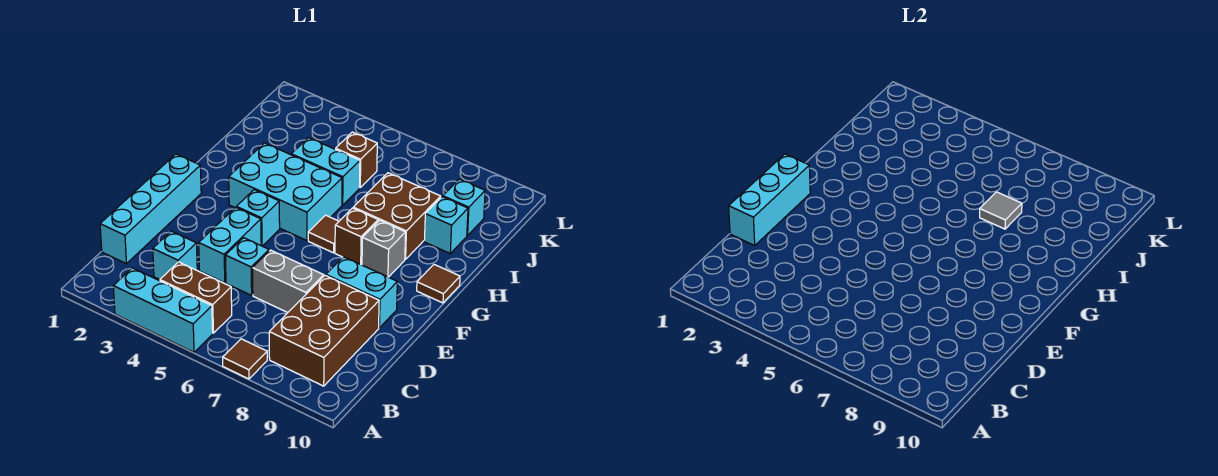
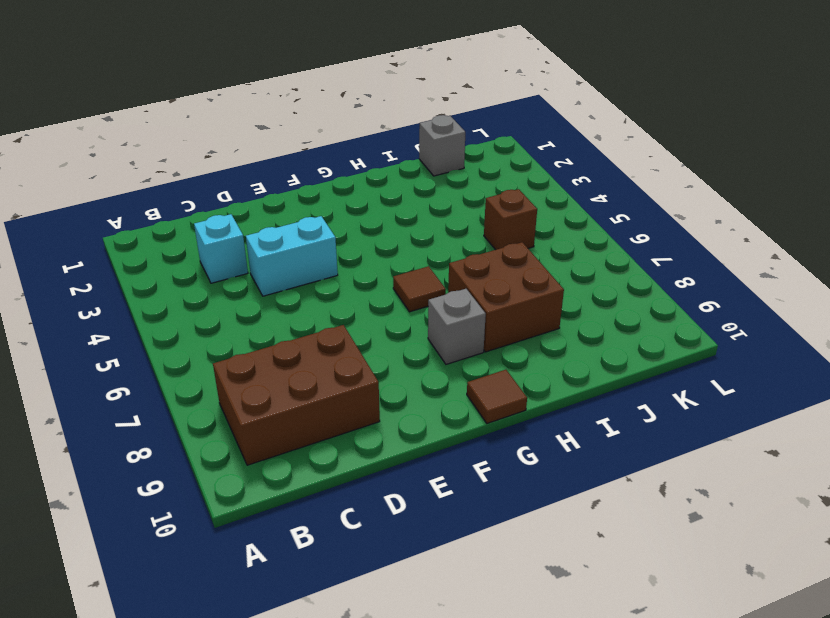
grey brick J1 level 1 -> none
none -> cyan brick A3:A5 level 1
none -> brown tile A7 level 1
none -> brown brick B4:B5 level 1

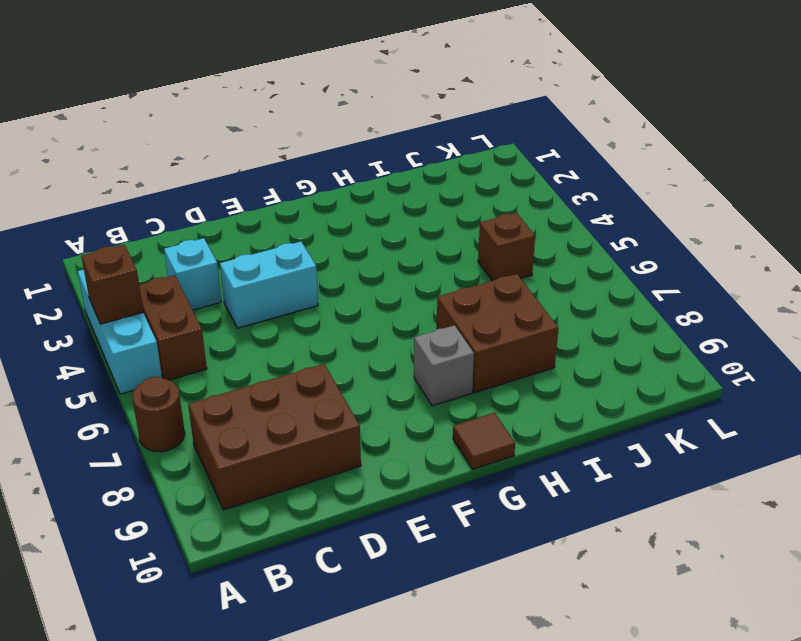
brown brick A4 level 2 -> brown brick G7 level 1
brown round brick A7 level 1 -> brown tile A7 level 1
none -> cyan brick C1:F1 level 1
none -> cyan brick D5 level 1
none -> grey brick D6:D7 level 1

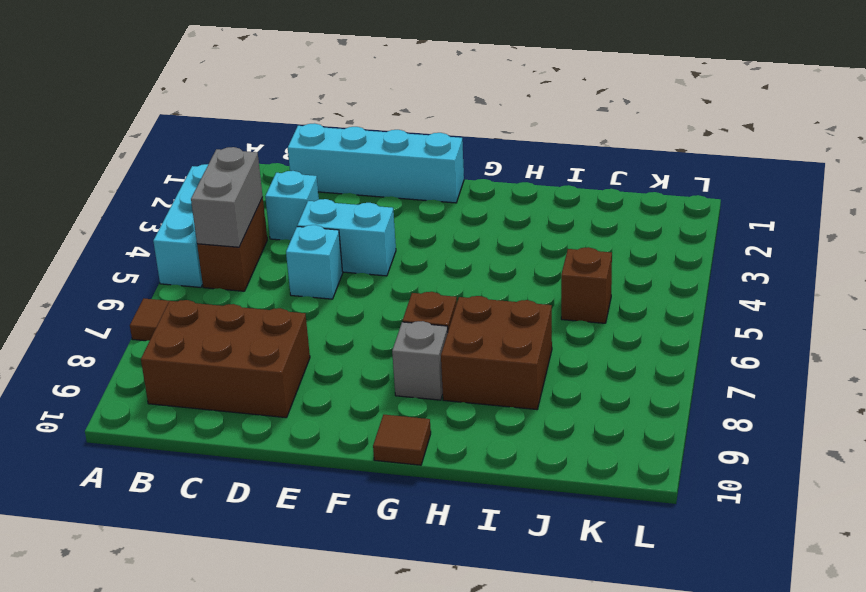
grey brick B4:B5 level 2 -> grey brick D6:D7 level 1
none -> cyan brick E8:E9 level 1
none -> cyan brick F4 level 1
none -> cyan brick G3:H5 level 1

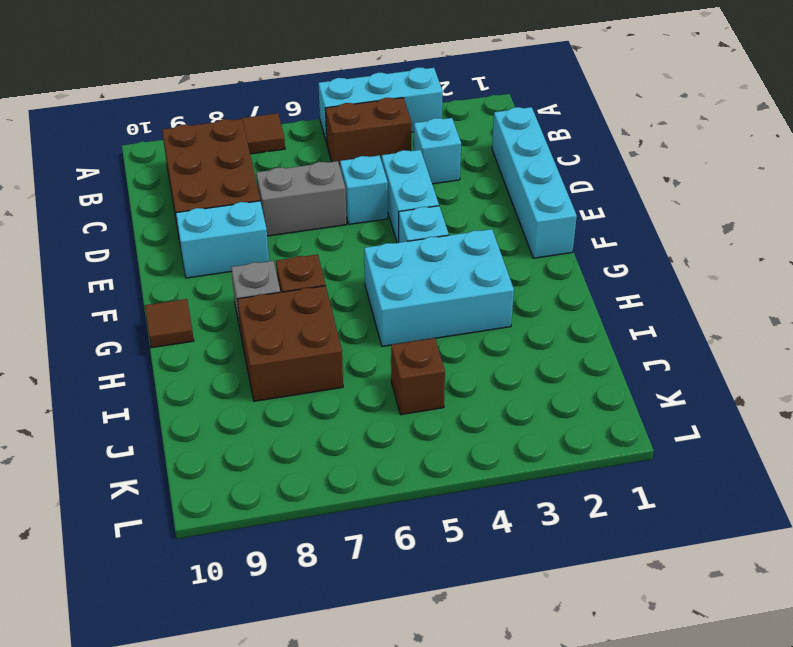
none -> brown tile G6 level 1
none -> cyan brick I4:I5 level 1
none -> cyan brick I9 level 1

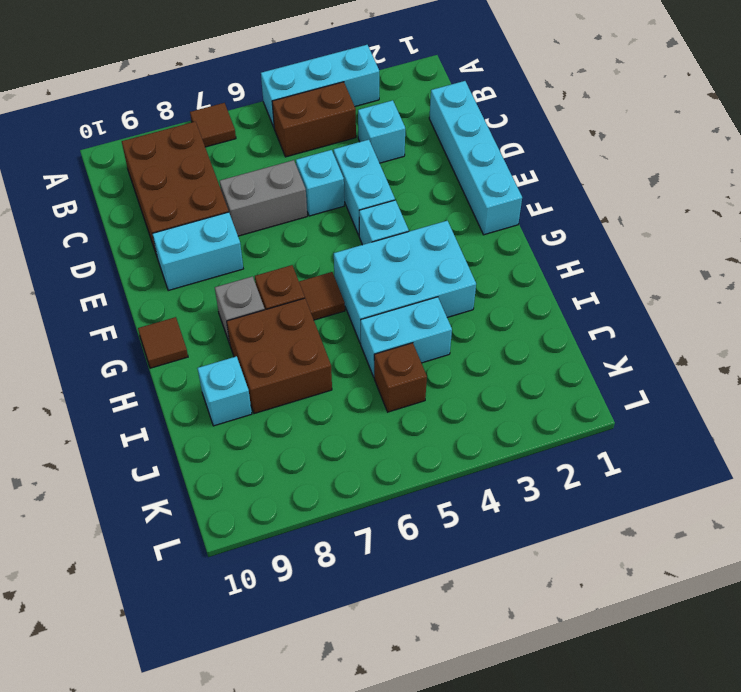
none -> cyan brick J9 level 1
none -> cyan brick D1:F1 level 2
none -> grey tile I7 level 2

